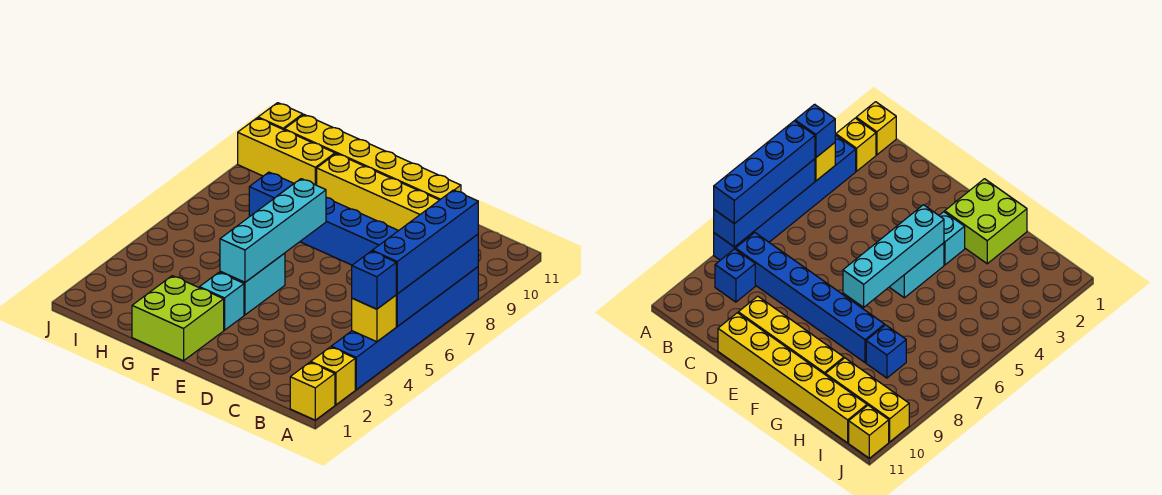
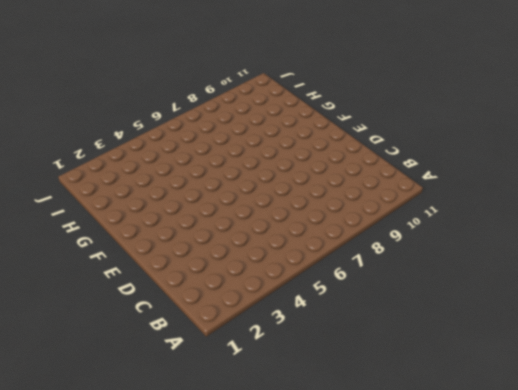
none -> yellow brick A1 level 1
none -> yellow brick A2 level 1
none -> blue brick A3:A8 level 1

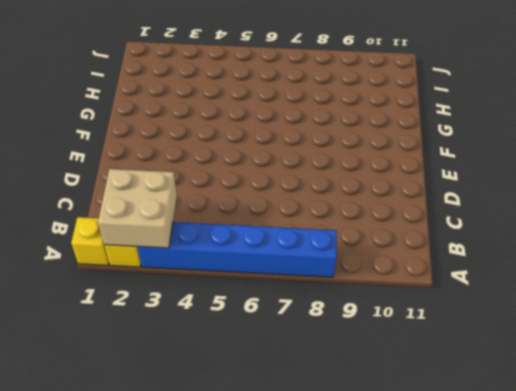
tan brick A2:B3 level 2 -> none
none -> blue brick B8:G8 level 1
none -> blue brick B9 level 1
none -> yellow brick D10:G10 level 1

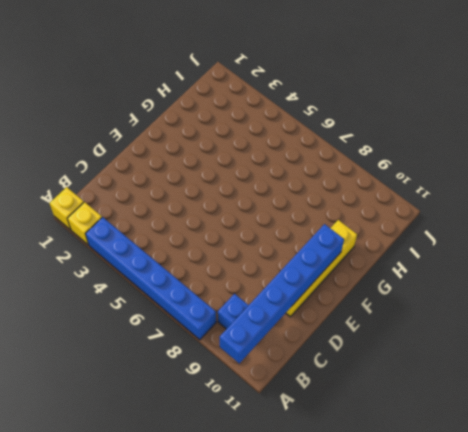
blue brick A10:F10 level 2 -> blue brick B8:G8 level 1
none -> yellow brick D11:I11 level 1
none -> lime brick F1:G2 level 1
none -> cyan brick F3 level 1

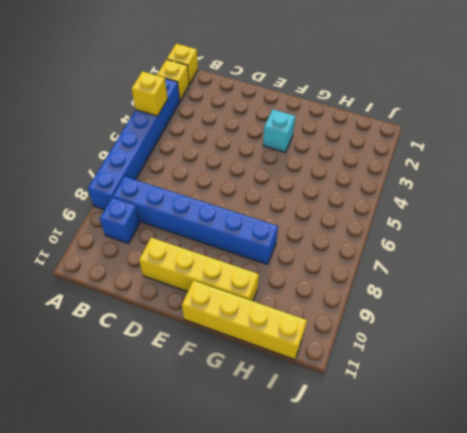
yellow brick F11:I11 level 1 -> yellow brick D11:I11 level 1
none -> lime brick F1:G2 level 1
none -> cyan brick F4:F5 level 1
none -> blue brick H8 level 1

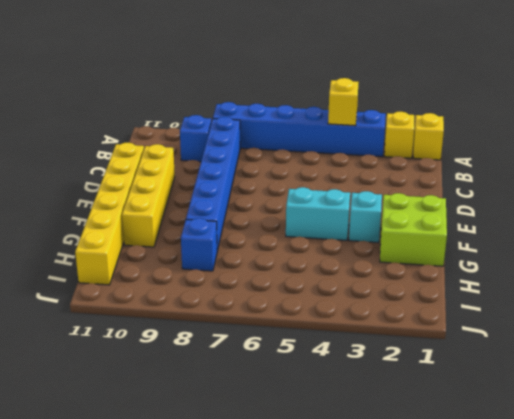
none -> yellow brick H10:J10 level 1
none -> yellow brick J11 level 1
none -> blue brick A5:A8 level 2

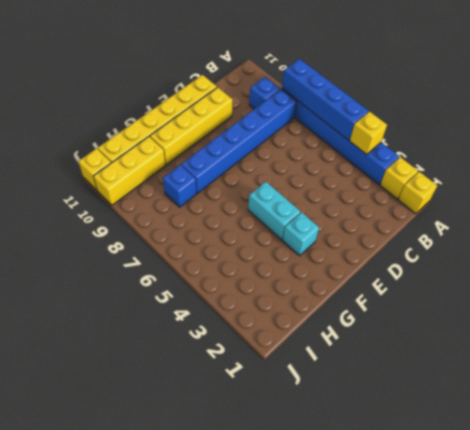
none -> lime brick F1:G2 level 1
none -> cyan brick F4:F7 level 2
none -> blue brick A4 level 3

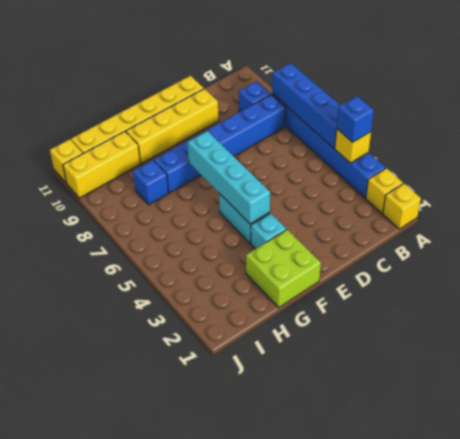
none -> blue brick A5:A8 level 3

